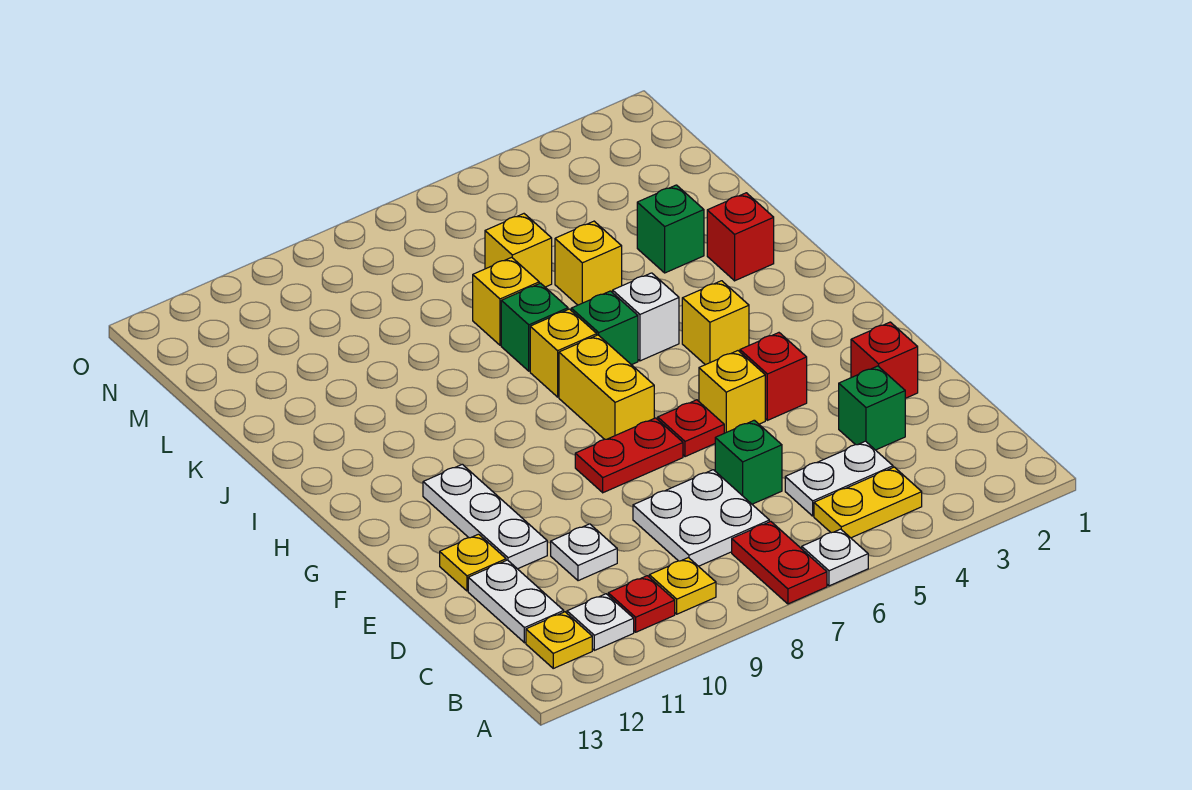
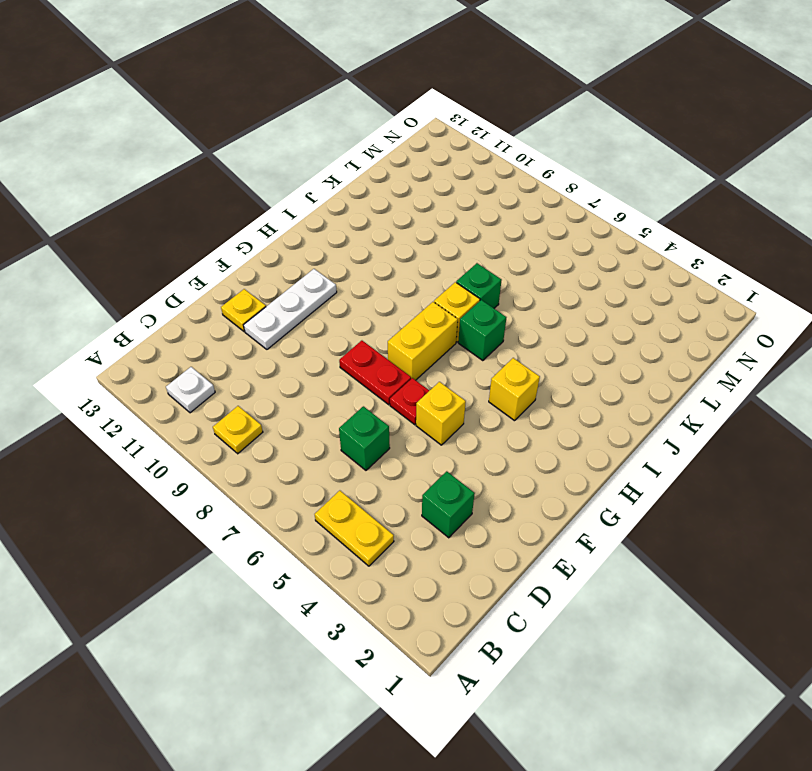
none -> white plate A6 level 1
none -> red plate A7:B7 level 1
none -> red plate B10 level 1
none -> yellow plate B12 level 1

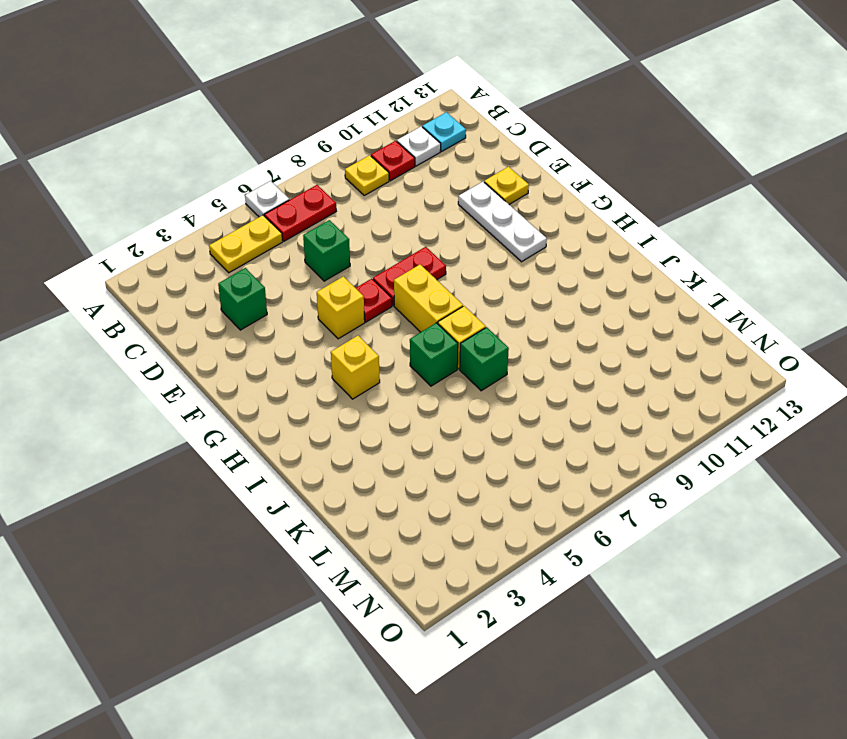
red plate B6:B7 level 1 -> red plate A7:B7 level 1
cyan plate B12 level 1 -> yellow plate B12 level 1
none -> white plate C4:C5 level 1
none -> white plate C7:D8 level 1
none -> white plate C12:D12 level 1
none -> white plate D10 level 1

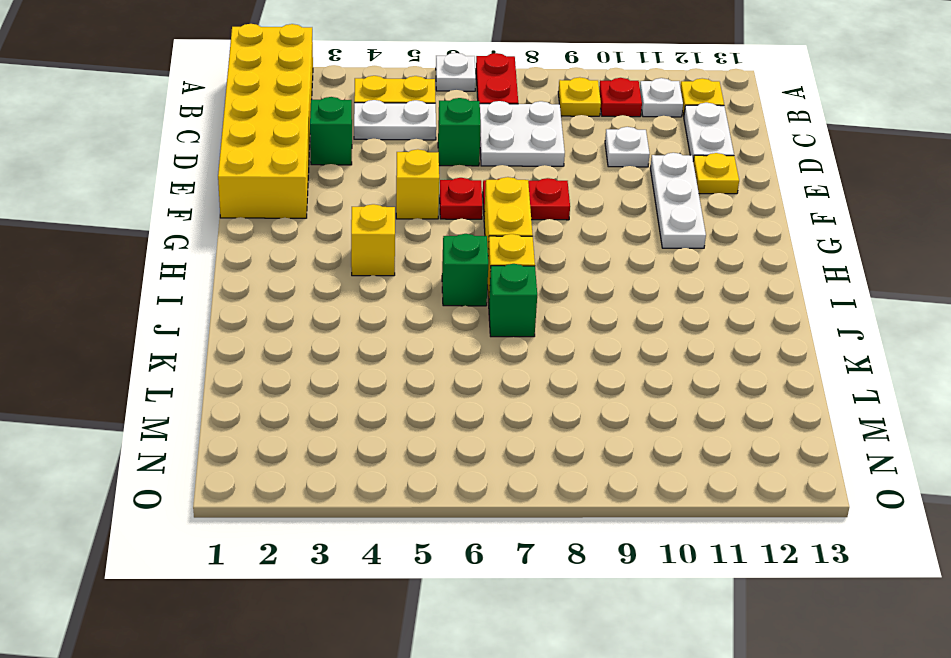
yellow brick A1:F2 level 1 -> red brick E2 level 1
none -> red brick F4 level 1
none -> white brick I5 level 1
none -> red brick J2 level 1
none -> green brick K3 level 1

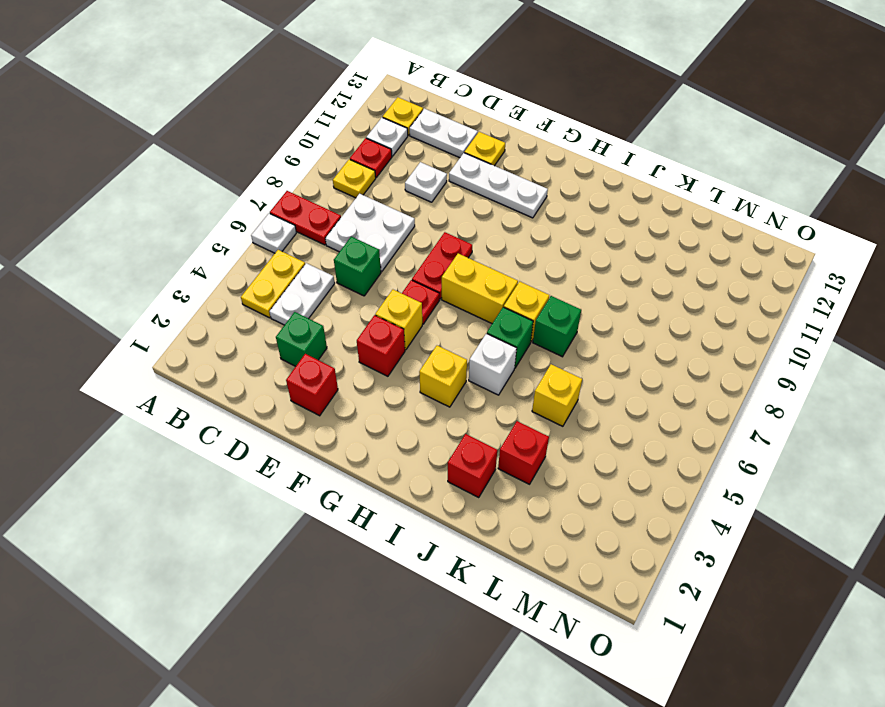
red brick K3 level 1 -> green brick K3 level 1
none -> yellow brick K7 level 1
none -> yellow brick L6 level 1

